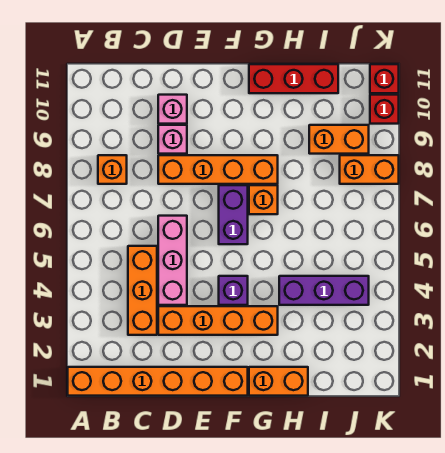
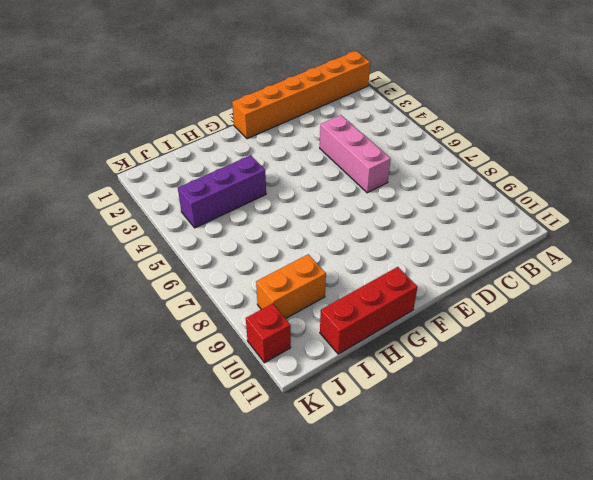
none -> orange brick B8 level 1
none -> orange brick C3:C5 level 1
none -> orange brick D3:G3 level 1

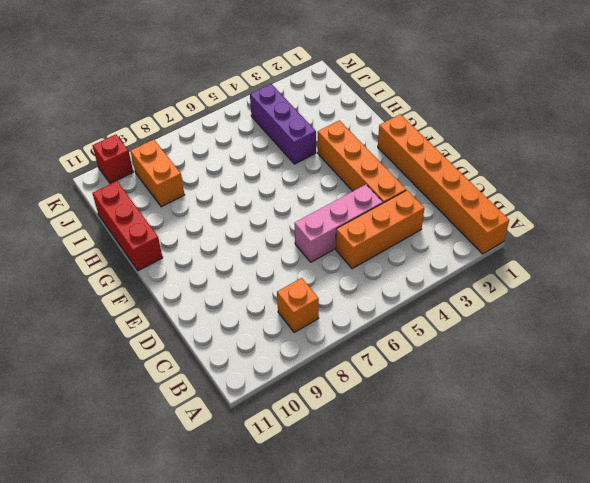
none -> orange brick D8:G8 level 1
none -> pink brick D9 level 1
none -> pink brick D10 level 1

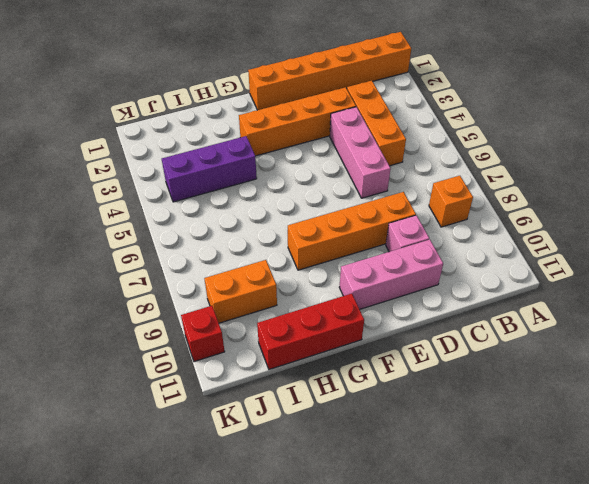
pink brick D10:F10 level 1 -> pink brick D10 level 1
none -> purple brick F4 level 1
none -> purple brick F6:F7 level 1
none -> orange brick G1:H1 level 1

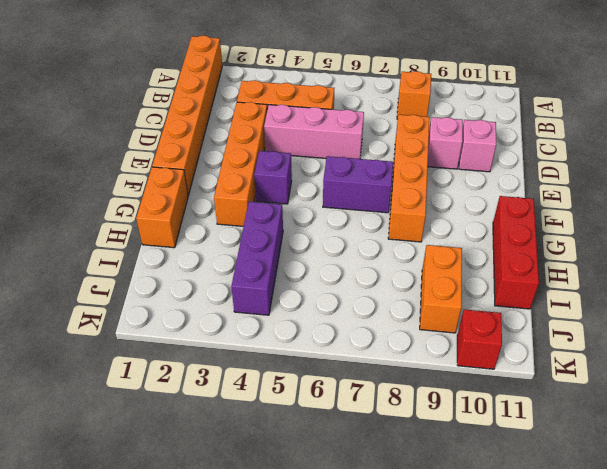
none -> orange brick G7 level 1
none -> orange brick J8:K8 level 1
none -> red brick K11 level 1

